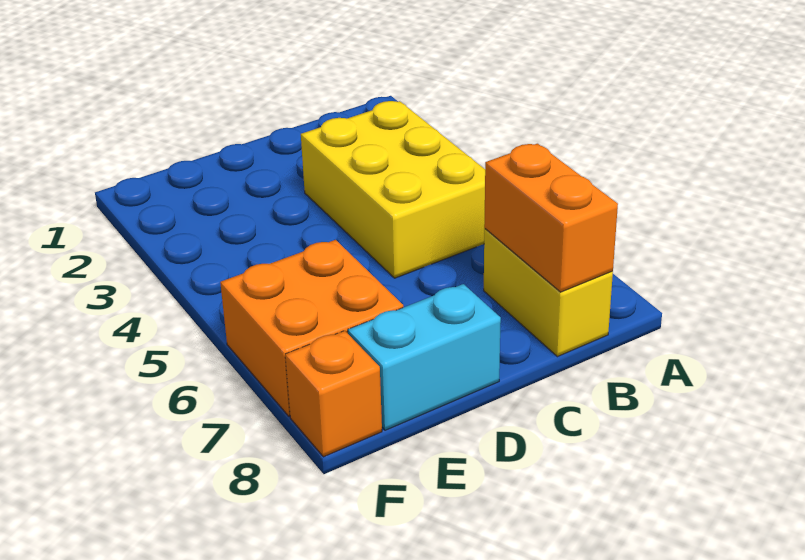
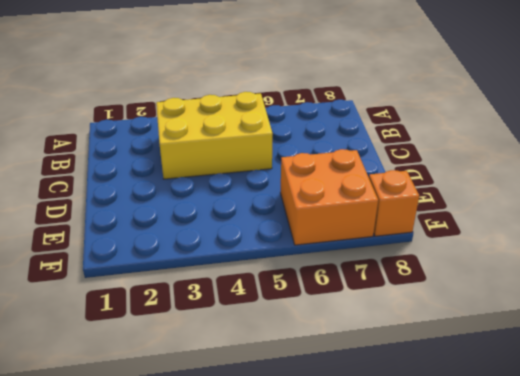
none -> yellow brick B7:B8 level 1
none -> cyan brick D8:E8 level 1

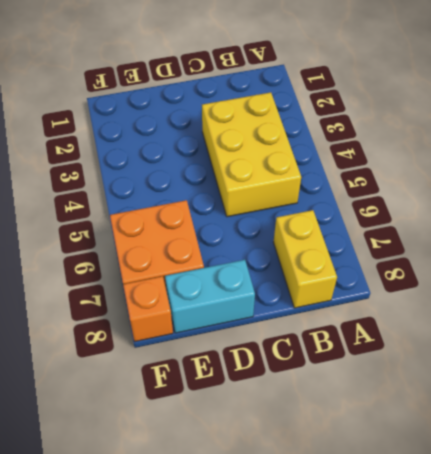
none -> orange brick B7:B8 level 2

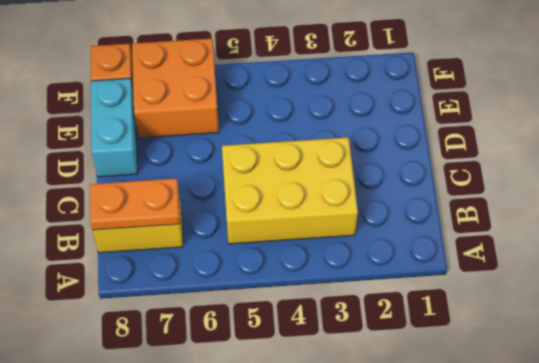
orange plate B7:B8 level 2 -> orange brick B7:B8 level 2

